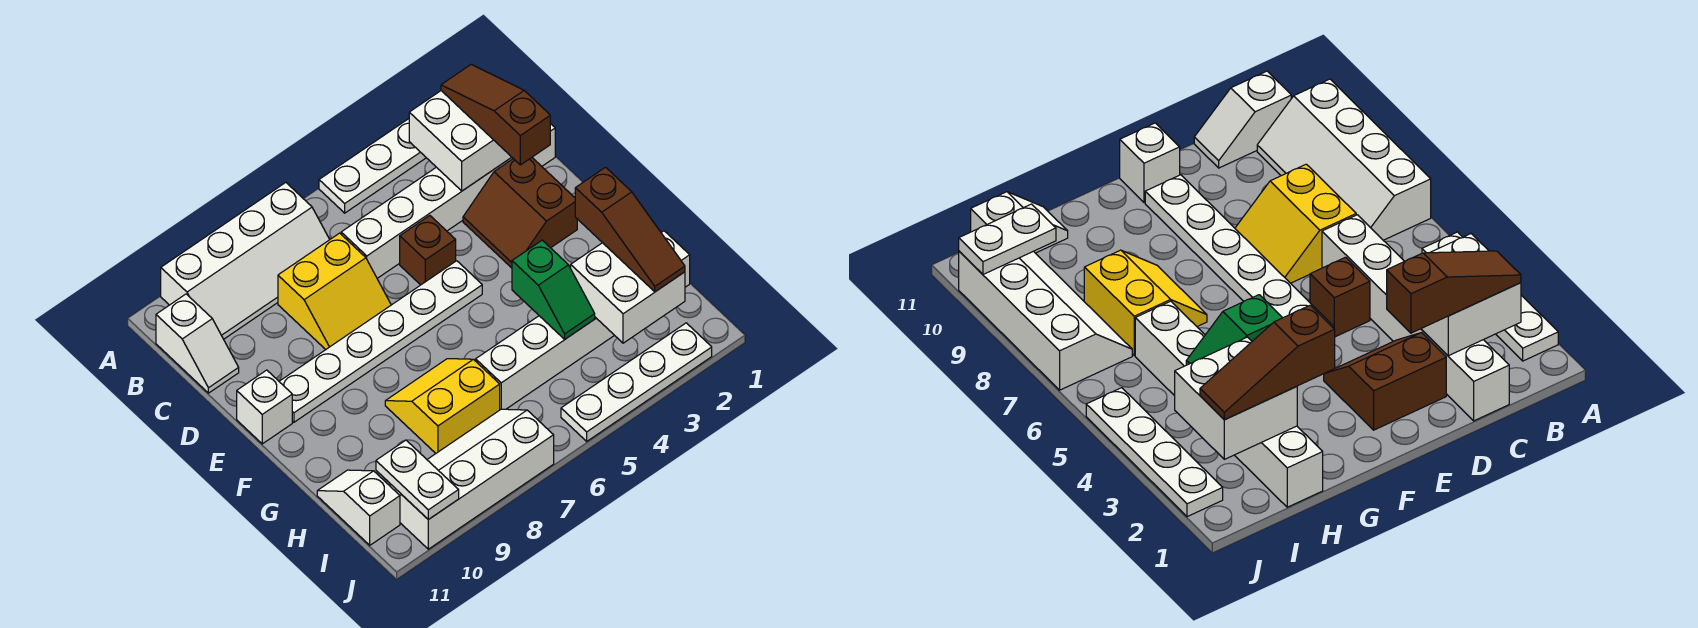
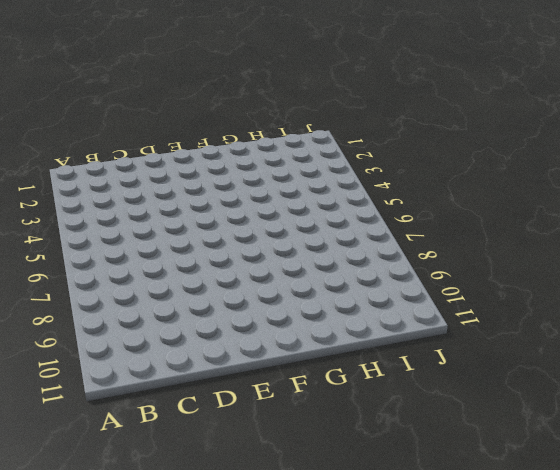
none -> white plate A2:A5 level 1
none -> white slope A7:B10 level 1 top A
none -> white slope B11:C11 level 1 top B

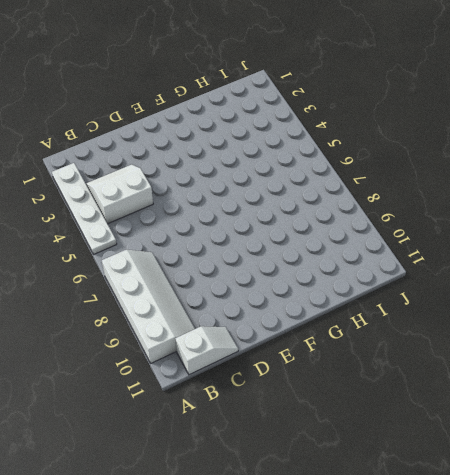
white slope B3:C4 level 1 top 4 -> white brick C1:C6 level 1
none -> yellow slope C7:D8 level 1 top C
none -> brown slope D2:E3 level 1 top 2
none -> brown brick D5 level 1

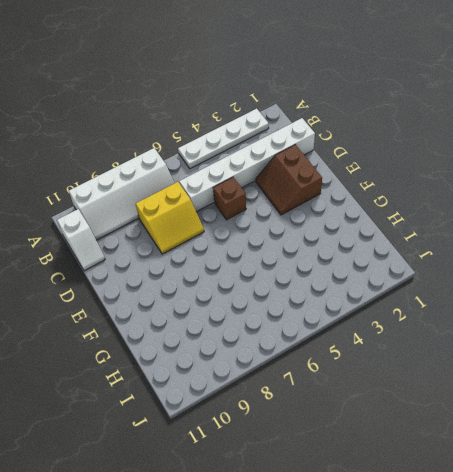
none -> white plate E5:E10 level 1
none -> white brick E11 level 1
none -> yellow slope G7:H8 level 1 top H

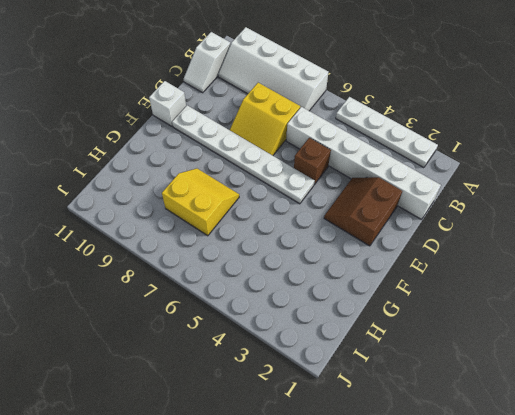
none -> white brick H1:H6 level 1
none -> white slope H11:I11 level 1 top I
none -> white slope I7:J10 level 1 top J

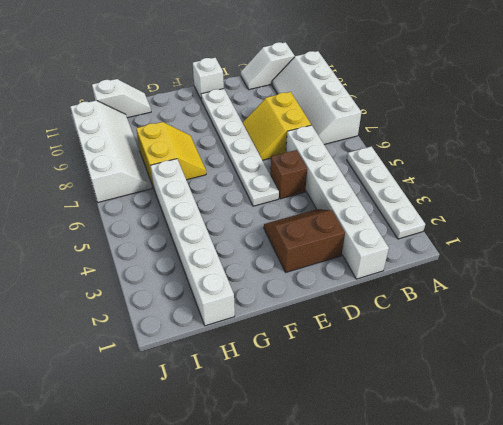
none -> white plate J2:J5 level 1
none -> white brick B2:C3 level 2
none -> green slope G4:H4 level 2 top G

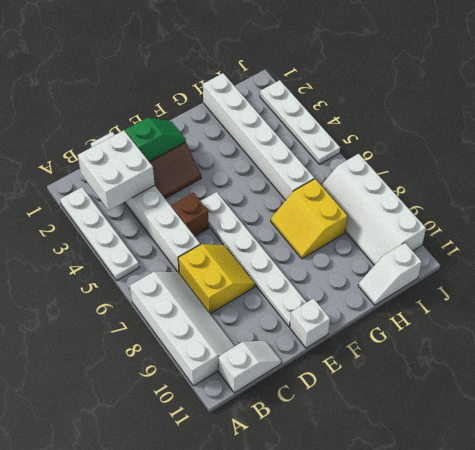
green slope D2:E2 level 2 top D -> green slope G4:H4 level 2 top G
none -> white brick H2:I3 level 2
none -> white plate I10:J10 level 2
none -> brown slope B2:D2 level 3 top D

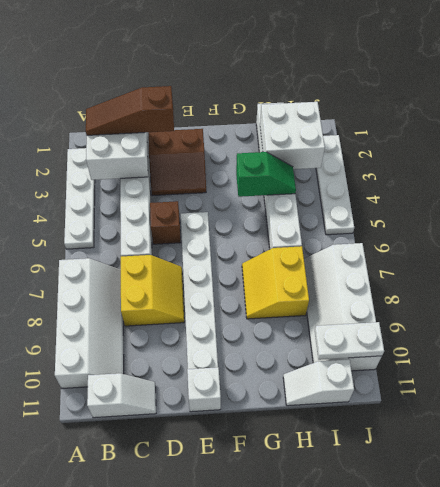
none -> brown slope G2:I2 level 3 top G

